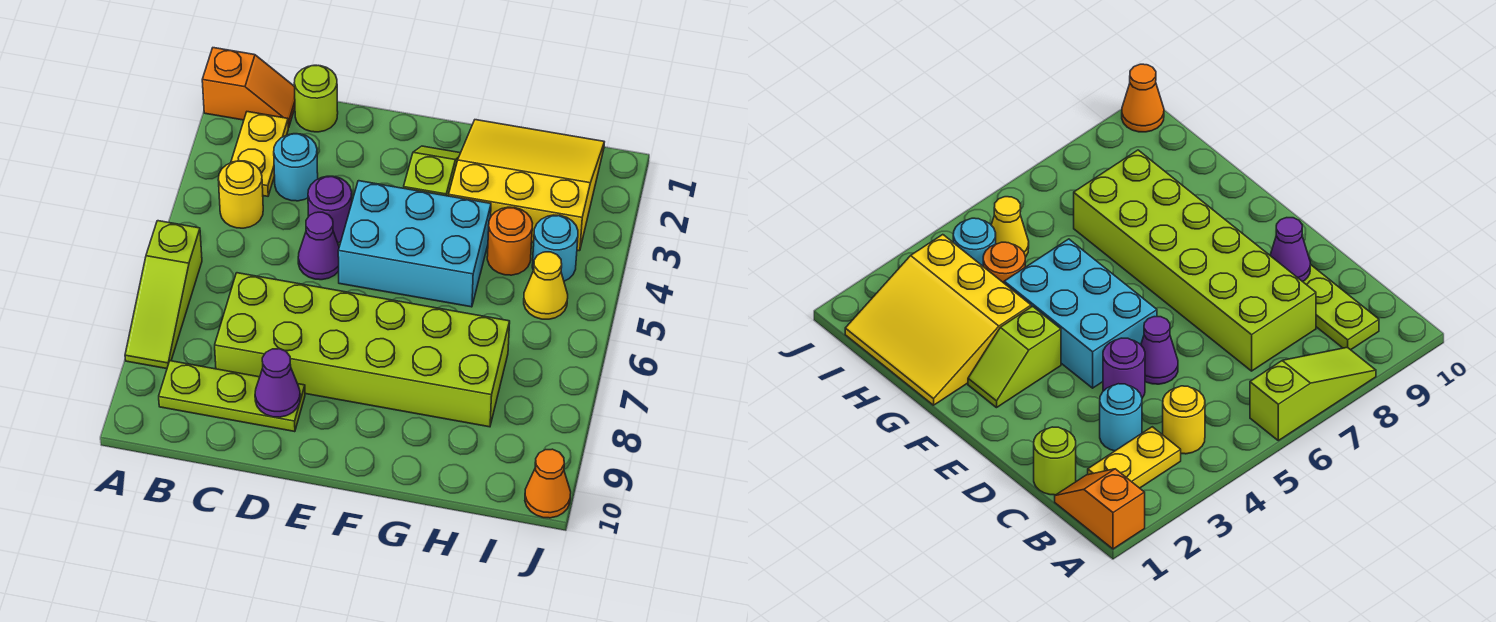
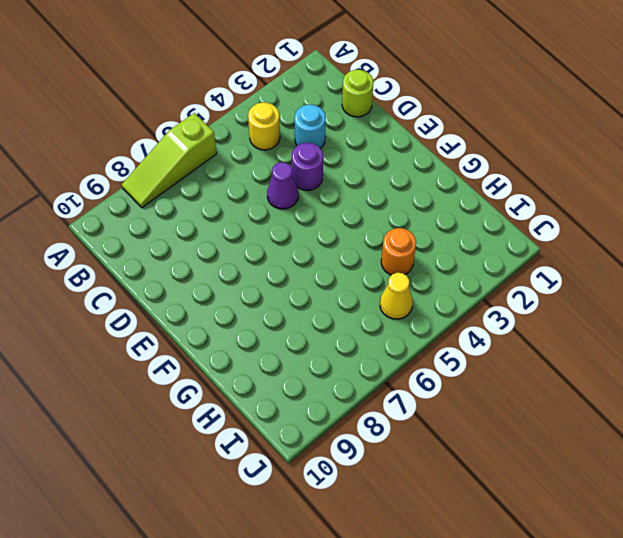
none -> orange slope A1:B1 level 1 top A
none -> yellow plate B2:B3 level 1
none -> lime plate B9:D9 level 1

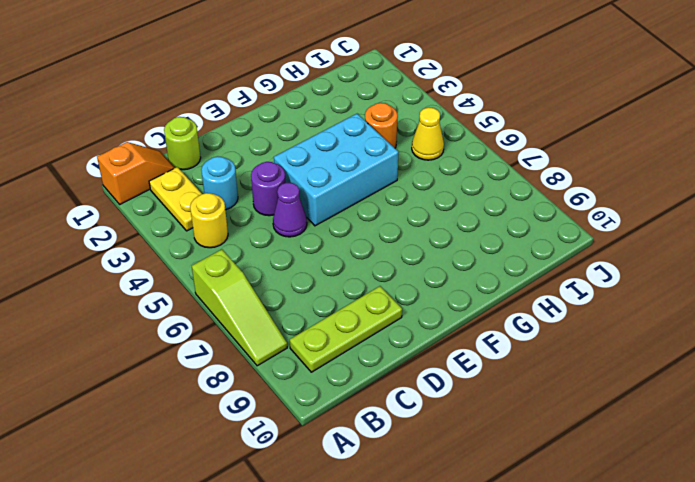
none -> lime brick C7:H8 level 1
none -> lime slope F2:F3 level 1 top 3
none -> yellow slope G1:I3 level 1 top 3

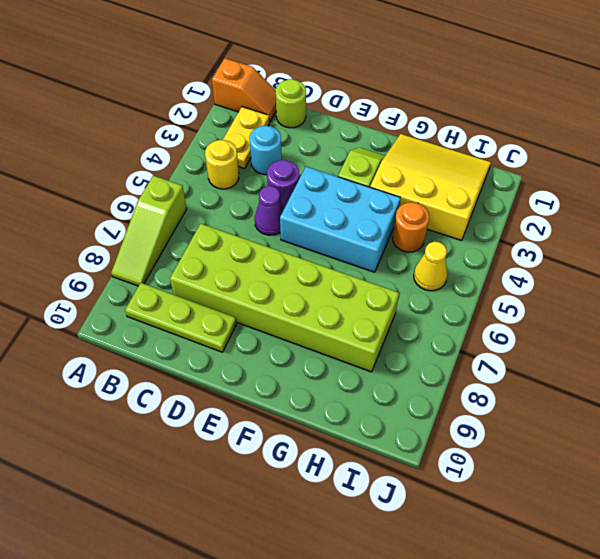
none -> cyan round brick I4 level 1
none -> orange cone J10 level 1
none -> purple cone D9 level 2

